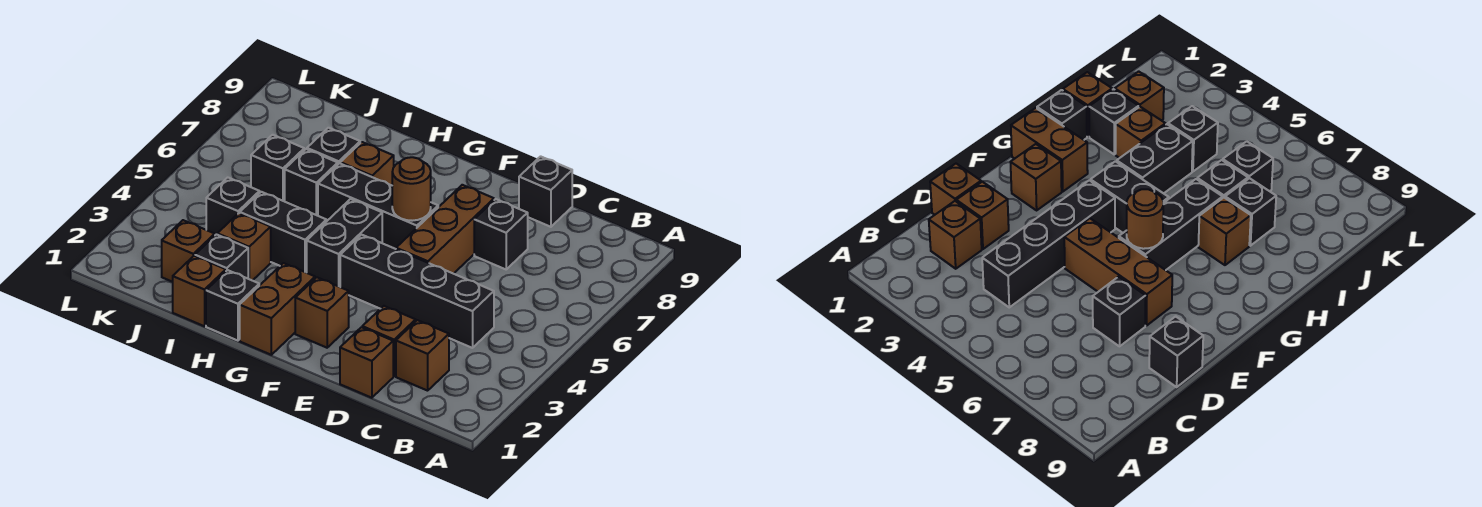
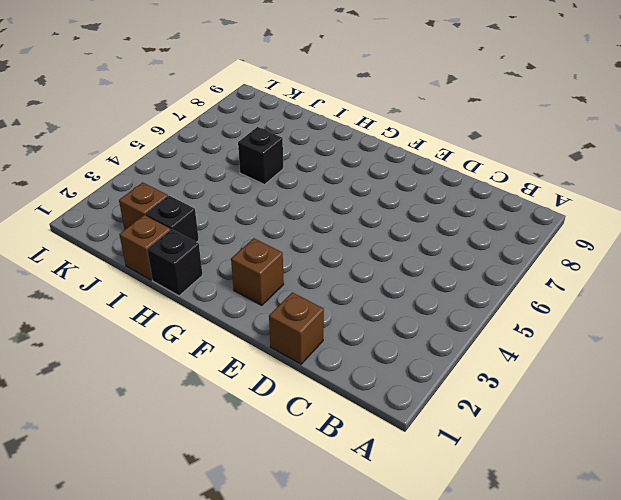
none -> brown brick C2 level 1
none -> black brick C4:F4 level 1
none -> brown brick D2 level 1

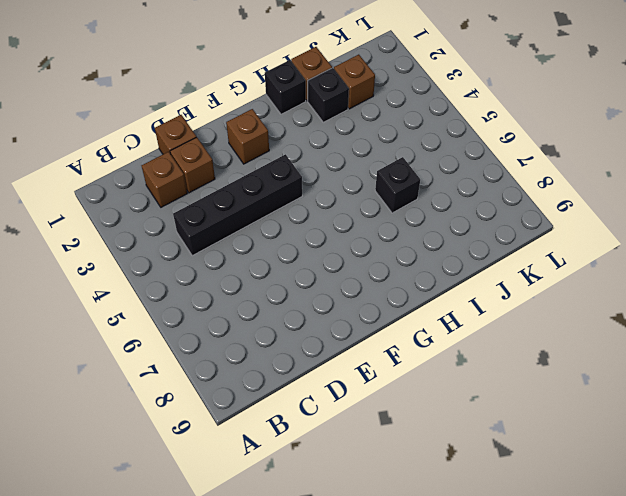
none -> black brick D7 level 1
none -> black brick D9 level 1
none -> brown brick E5:E7 level 1

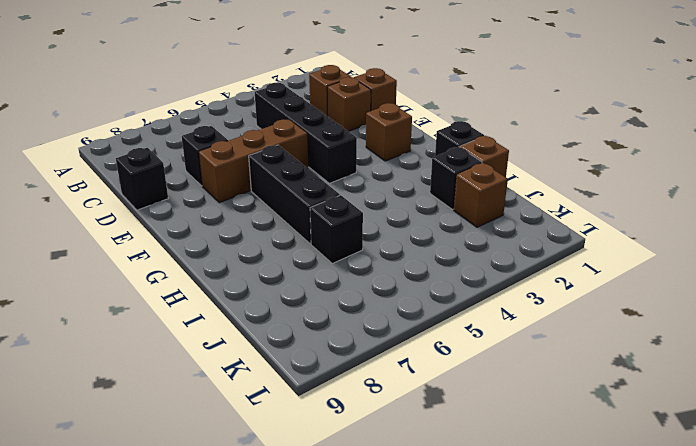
none -> brown brick G1:G2 level 1
none -> black brick G4:G5 level 1
none -> black brick H4:I4 level 1

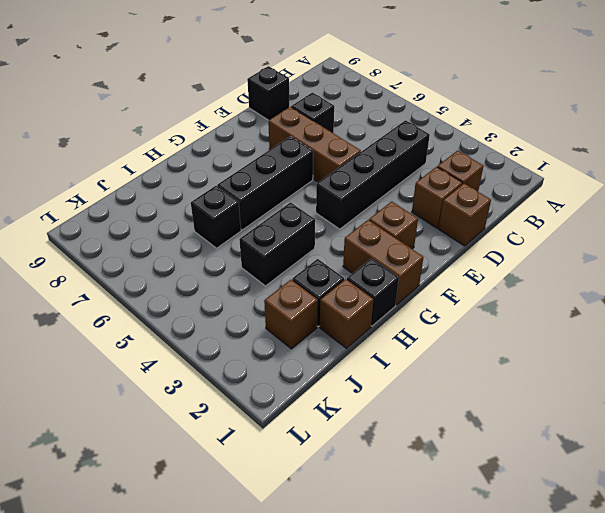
none -> black brick G4:G5 level 1
none -> brown brick H7 level 1
none -> brown brick I3 level 1

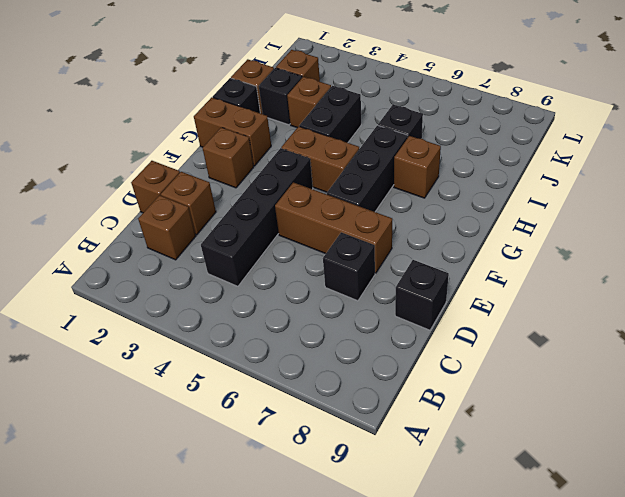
brown brick G4:G5 level 1 -> black brick G4:G5 level 1
none -> black brick I7 level 1
none -> black brick J4 level 1
none -> black brick J6 level 1

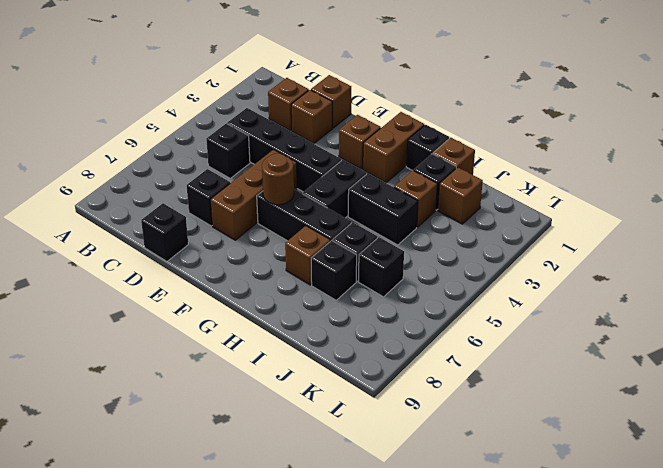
black brick C5 level 1 -> black brick J4 level 1

